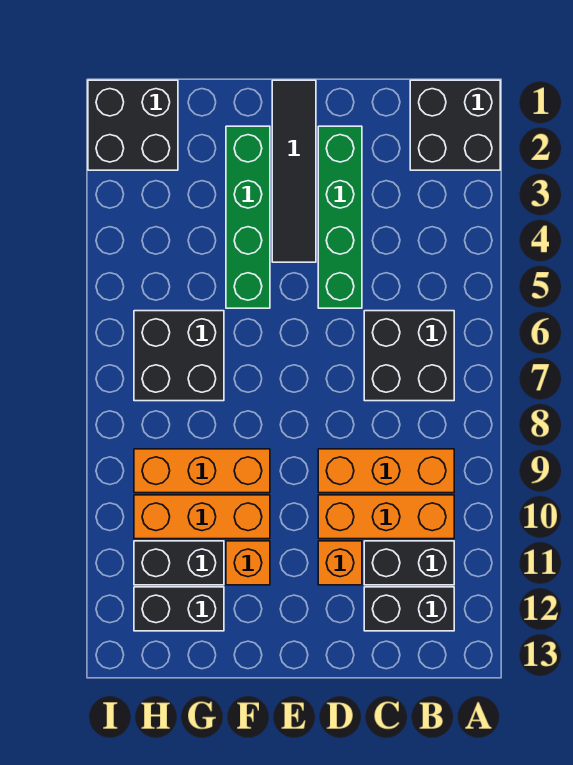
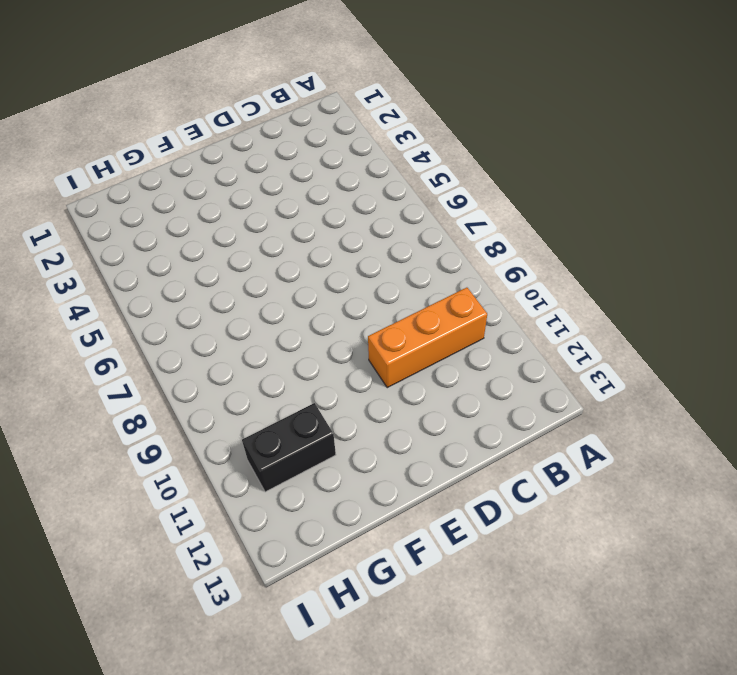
none -> black brick A1:B2 level 1
none -> black brick B6:C7 level 1
none -> orange brick B9:D9 level 1

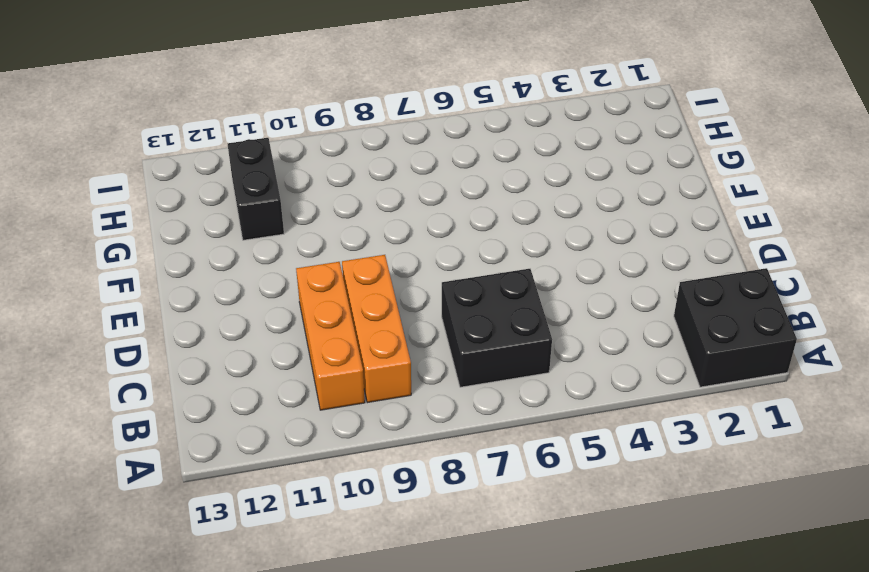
none -> black brick B11:C11 level 1
none -> black brick B12:C12 level 1
none -> green brick D2:D5 level 1

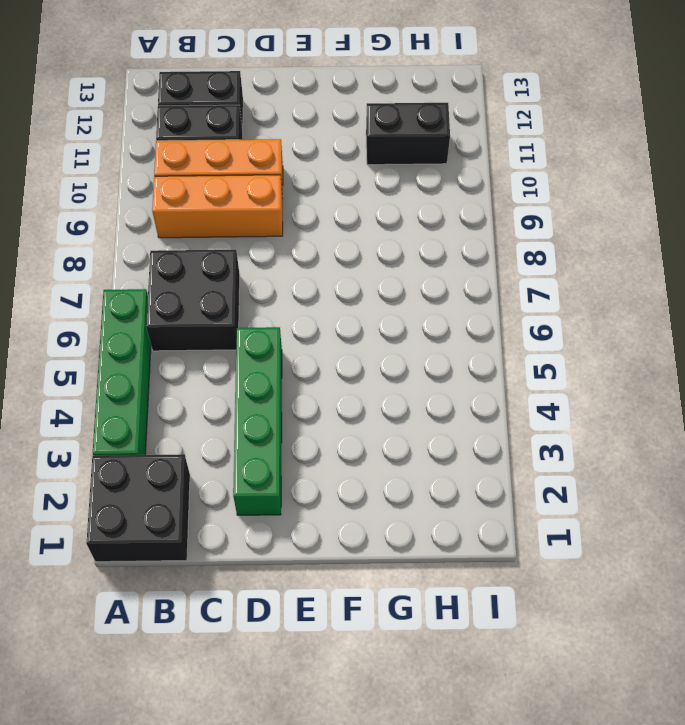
green brick A3:A6 level 1 -> green brick F2:F5 level 1
none -> orange brick D11 level 1
none -> black tile E1:E4 level 1
none -> orange brick F9:H9 level 1

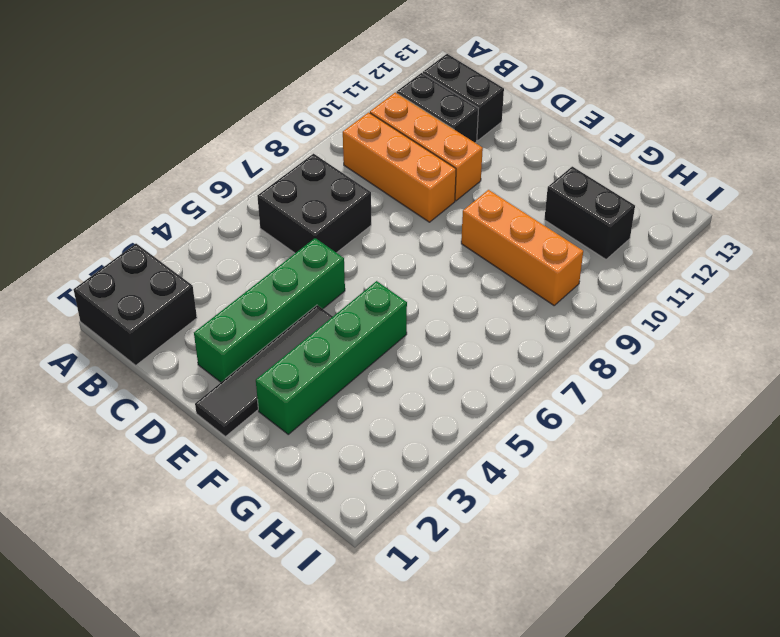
none -> orange brick D11 level 1
none -> orange brick F10:H10 level 1
none -> orange brick F11 level 1

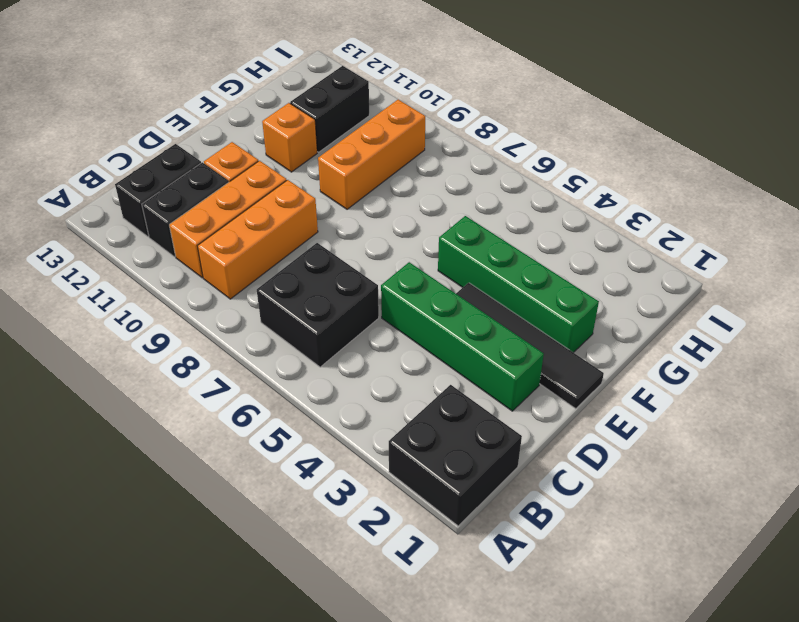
none -> orange brick F10:H10 level 1
none -> black brick G6:H7 level 1
none -> black brick G12:H12 level 1

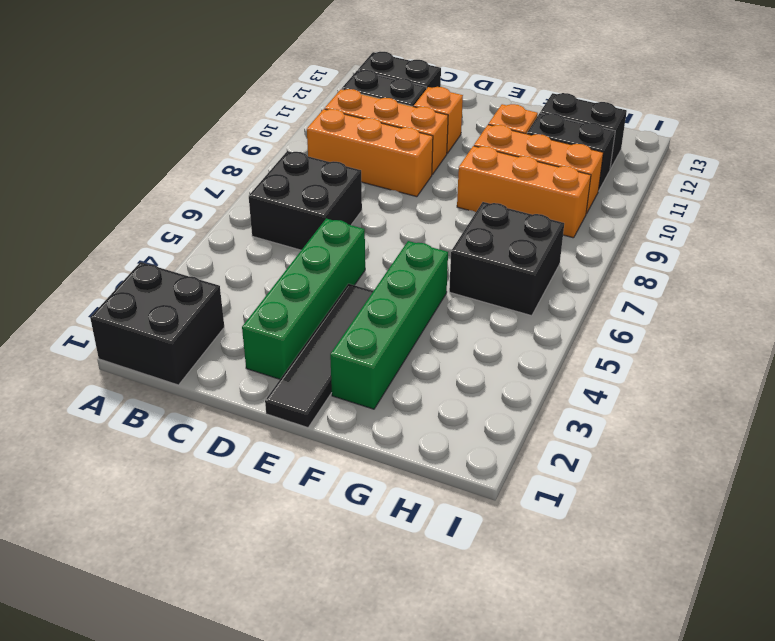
none -> black brick H1:I2 level 1

